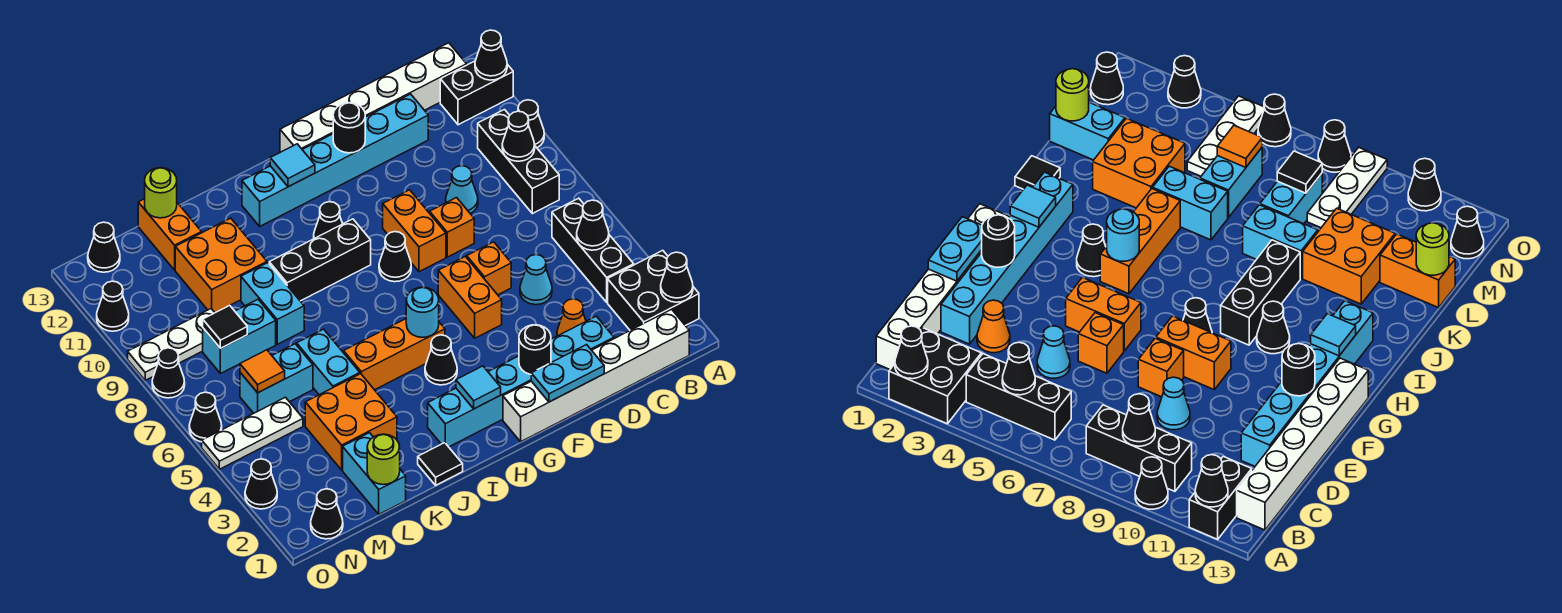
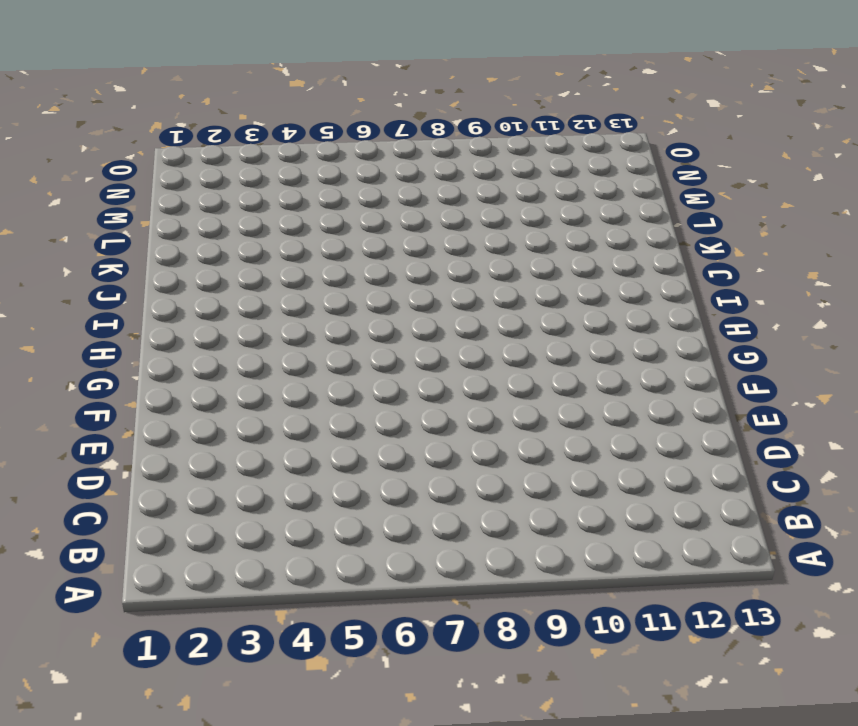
none -> black brick A2:B3 level 1
none -> black cone A10 level 1
none -> black brick A12:B12 level 1
none -> white brick B1:G1 level 1

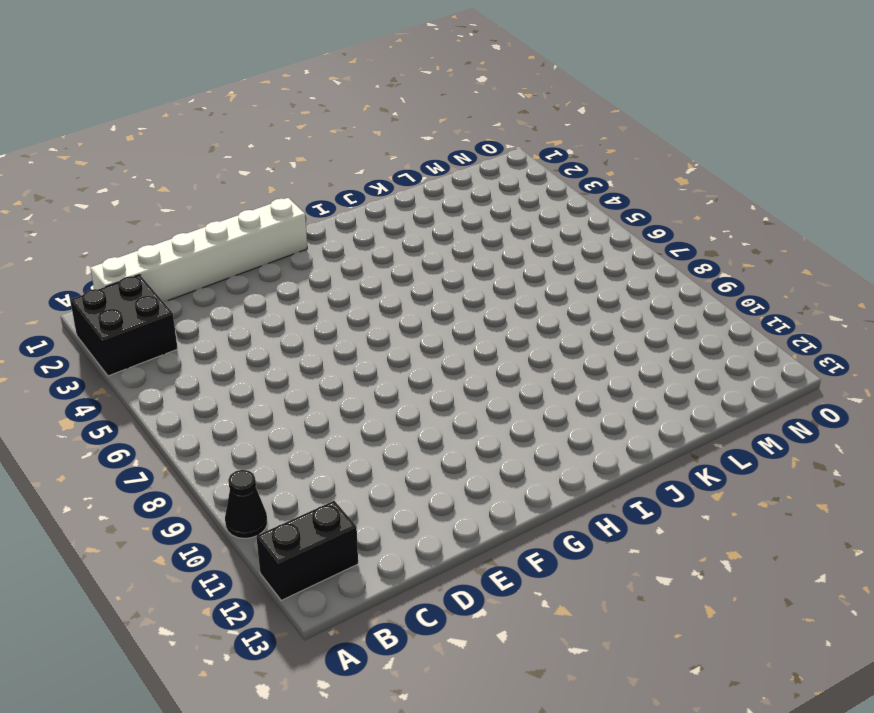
none -> black brick B4:B6 level 1
none -> black brick B8:B10 level 1
none -> white brick B13:G13 level 1
none -> cyan brick D2:I2 level 1

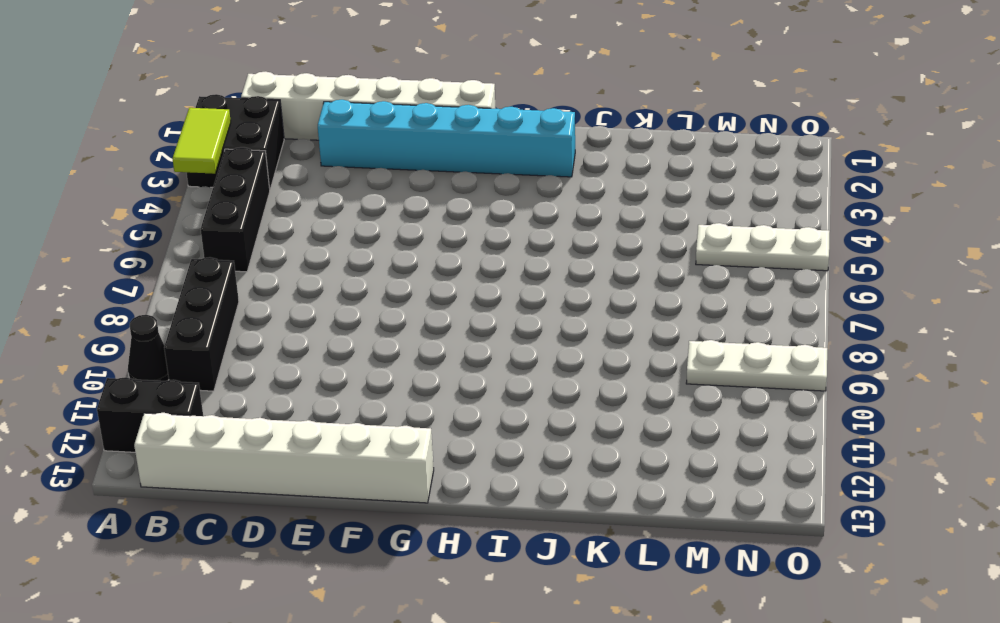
lime tile A3:A4 level 2 -> none
none -> orange cone D3 level 1
none -> cyan cone D5 level 1
none -> cyan cone D9 level 1
none -> cyan brick D12:I12 level 1

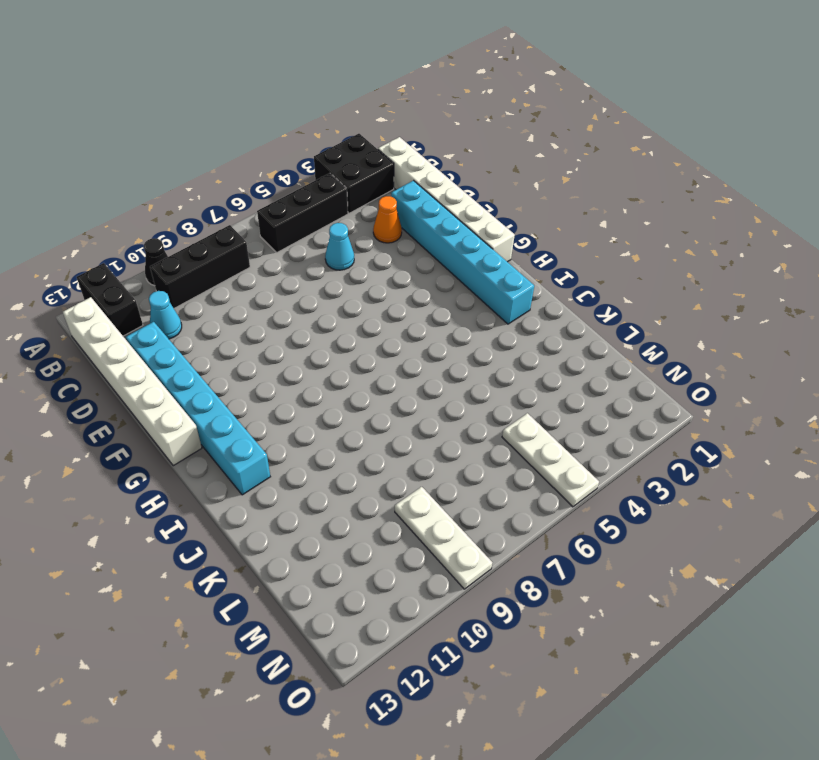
cyan cone C11 level 1 -> cyan cone D9 level 1
none -> orange brick E6 level 1
none -> orange brick E8 level 1
none -> orange brick F5:F6 level 1
none -> orange brick F8:F9 level 1

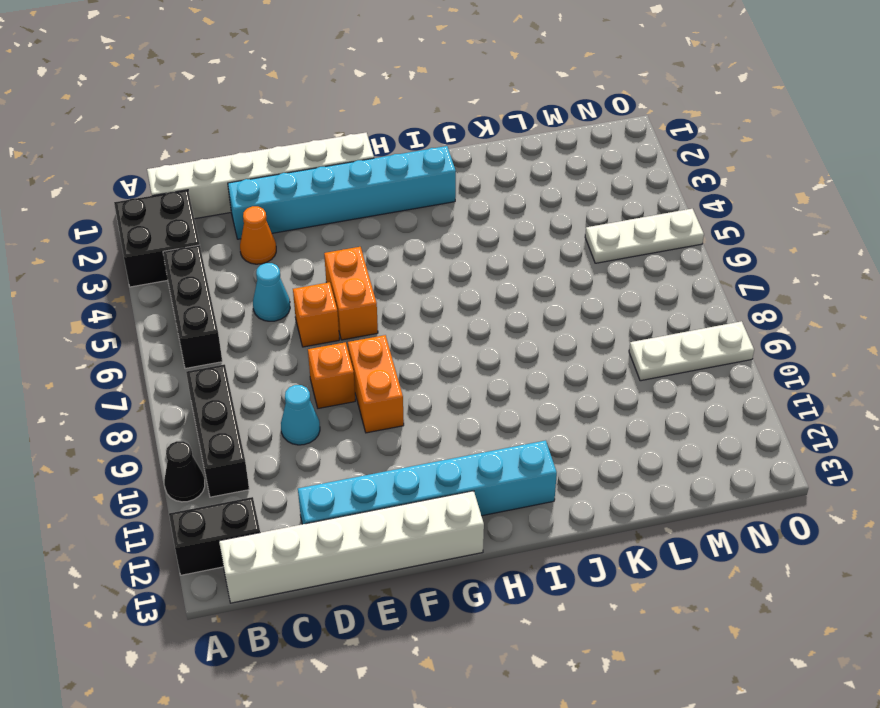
none -> black cone G8 level 1
none -> black cone H4 level 1
none -> orange brick H5:J5 level 1
none -> black brick H9:J9 level 1

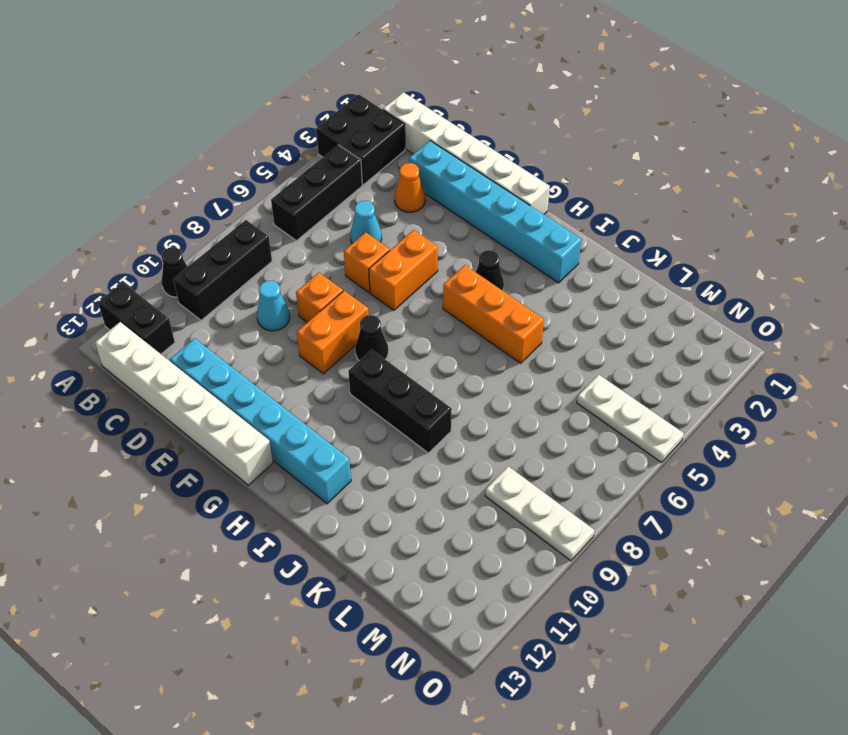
none -> black cone H10 level 1
none -> black tile J1 level 1
none -> orange brick K3:L4 level 1
none -> cyan brick K5:K6 level 1

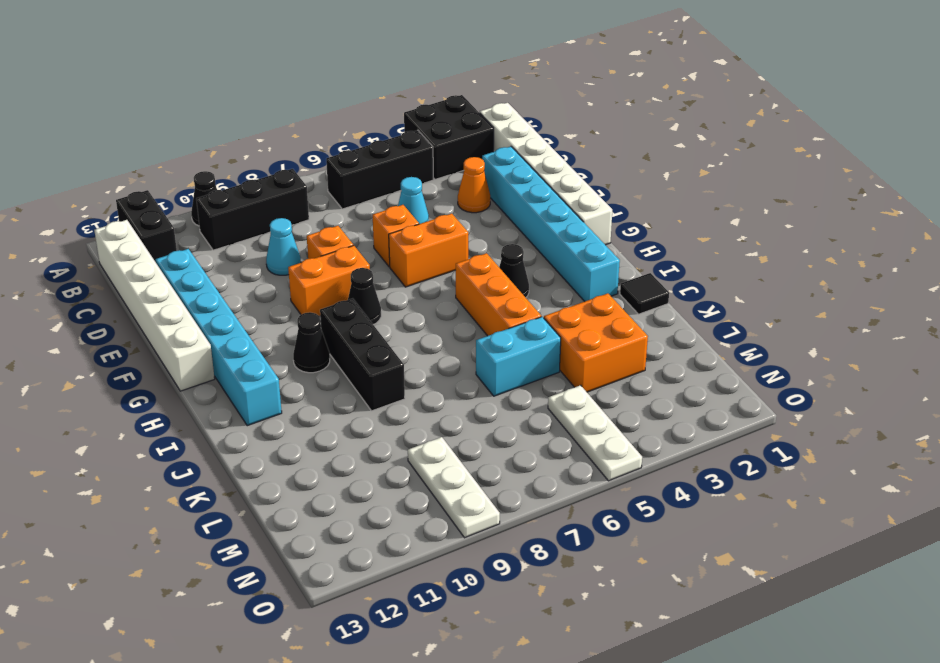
none -> cyan brick K8:K9 level 1
none -> orange brick K10:L11 level 1
none -> cyan brick L1:L2 level 1
none -> cyan brick L6:M6 level 1

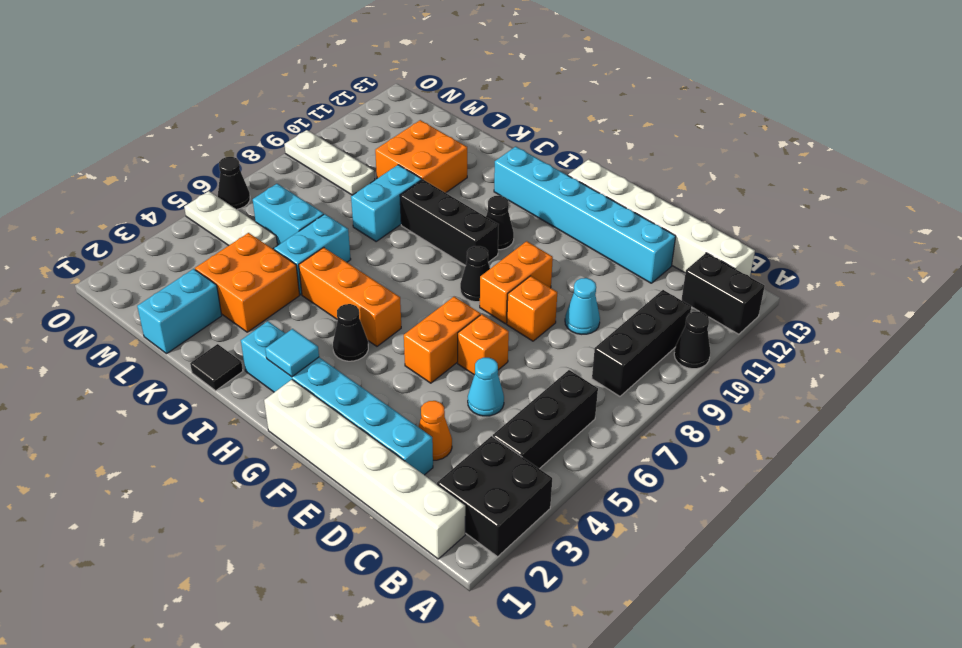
none -> cyan brick L8:M8 level 1
none -> orange brick L12:L13 level 1
none -> black cone N1 level 1
none -> black cone N13 level 1

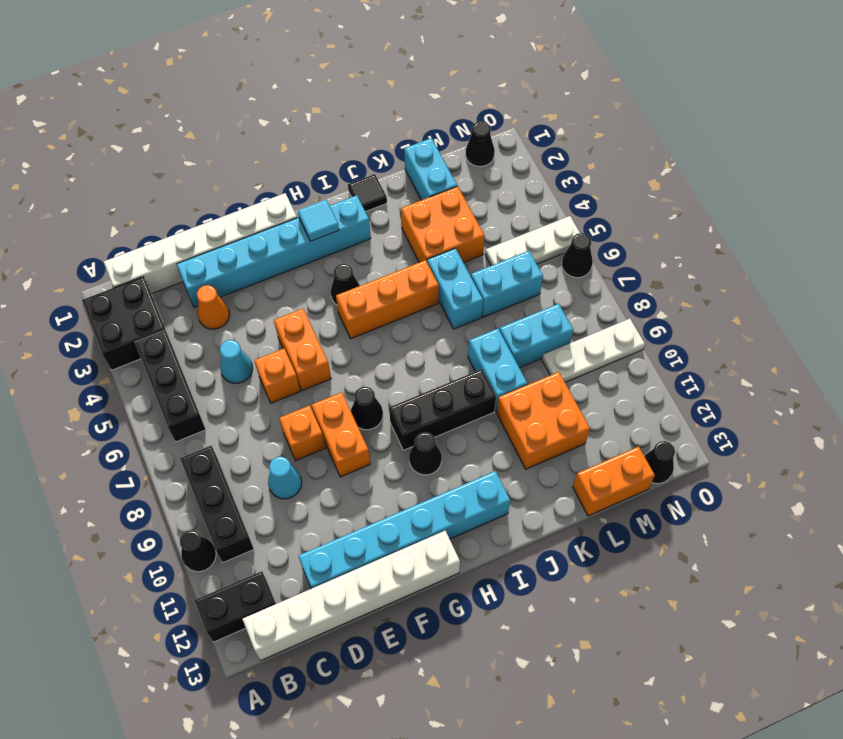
orange brick L13:M13 level 1 -> orange brick L12:L13 level 1
none -> black cone O3 level 1
none -> black cone O8 level 1
none -> black cone O11 level 1
none -> black cone A2 level 2

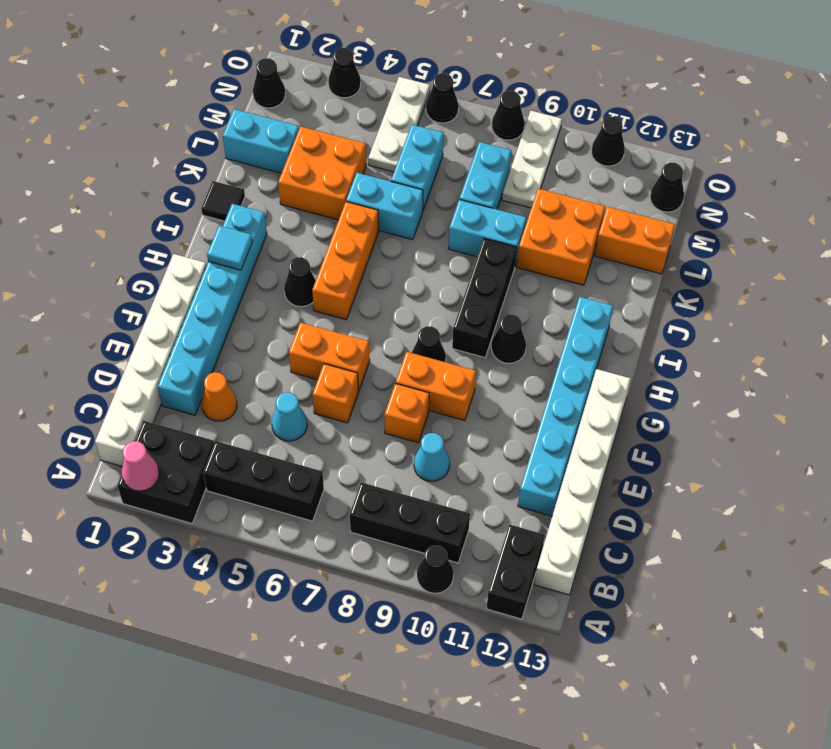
pink cone A2 level 2 -> black cone A2 level 2
none -> black cone A12 level 2
none -> black cone B5 level 2
none -> black cone B9 level 2
none -> cyan plate E1:F1 level 2

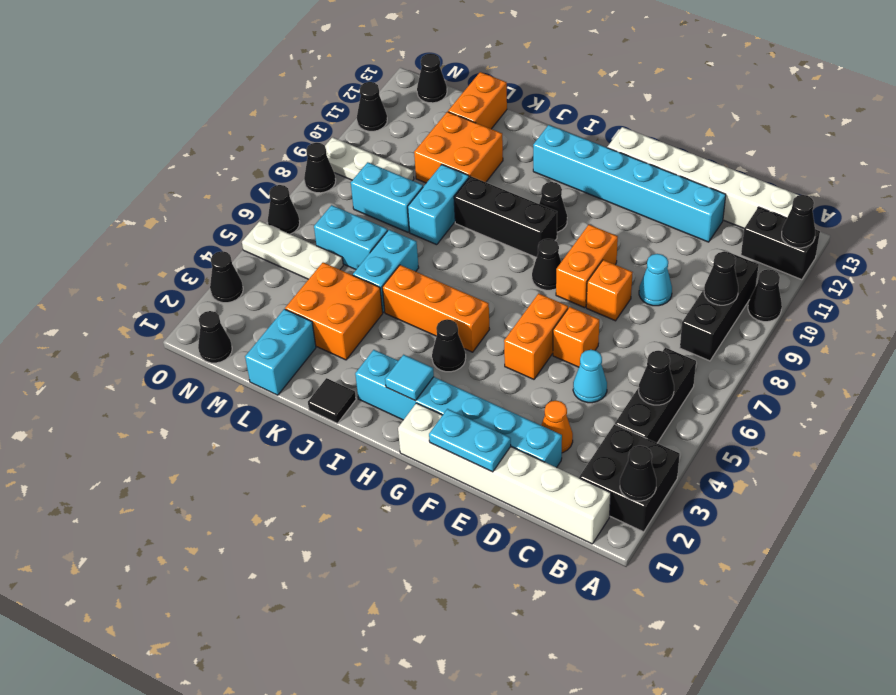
none -> black round brick F2 level 2
none -> black round brick F12 level 2
none -> cyan round brick H5 level 2
none -> cyan tile H12 level 2

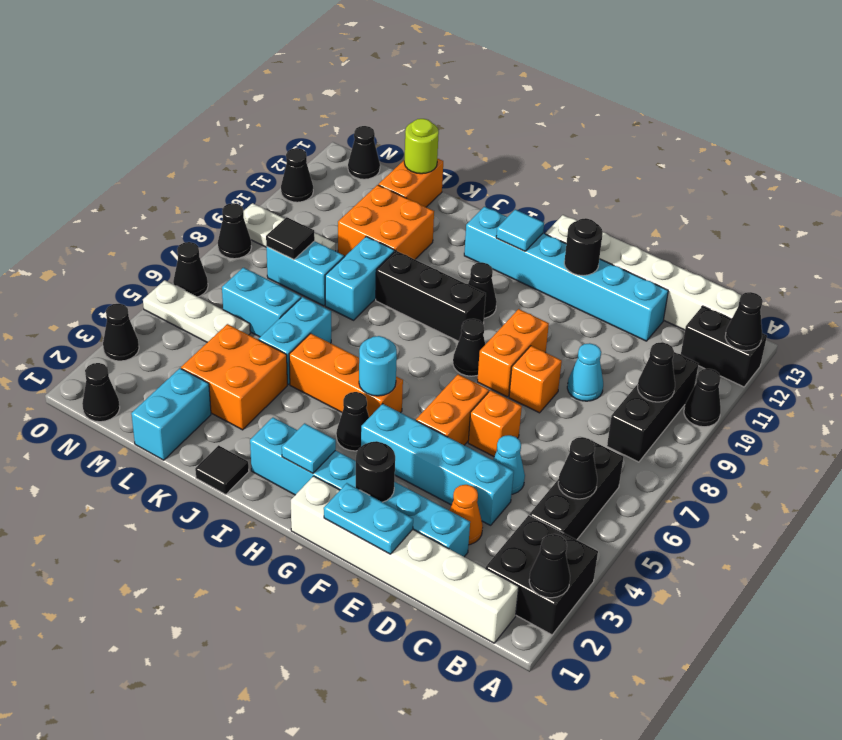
cyan brick D4:G4 level 1 -> none
none -> lime round brick L1 level 2
none -> orange tile M6 level 2

